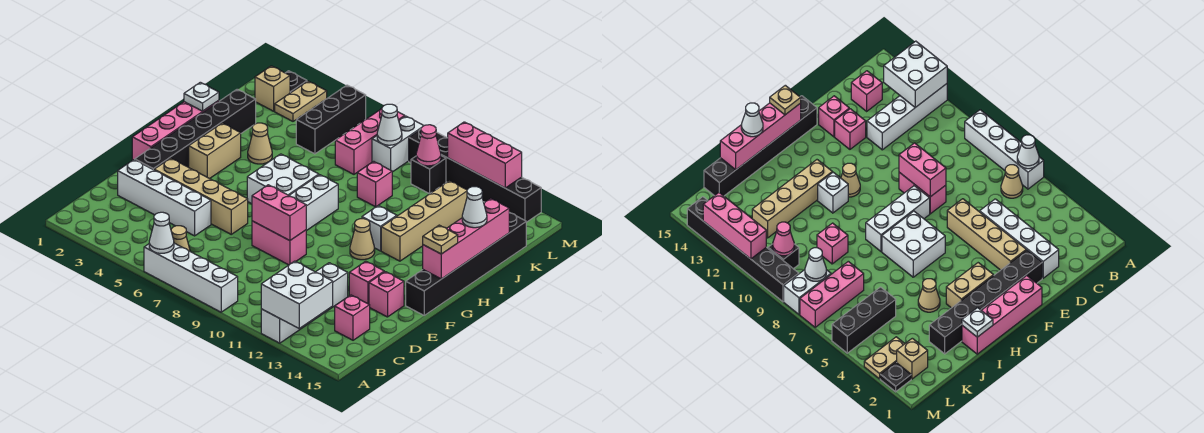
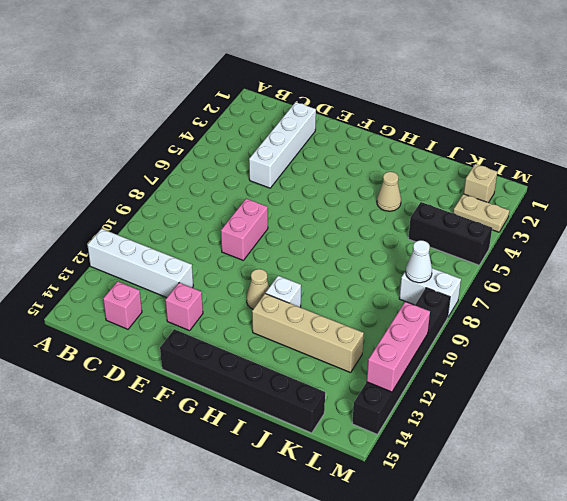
none -> white brick A6:A9 level 1
none -> tan cone B6 level 1
none -> black brick E2:J2 level 1
none -> tan brick E3:E6 level 1

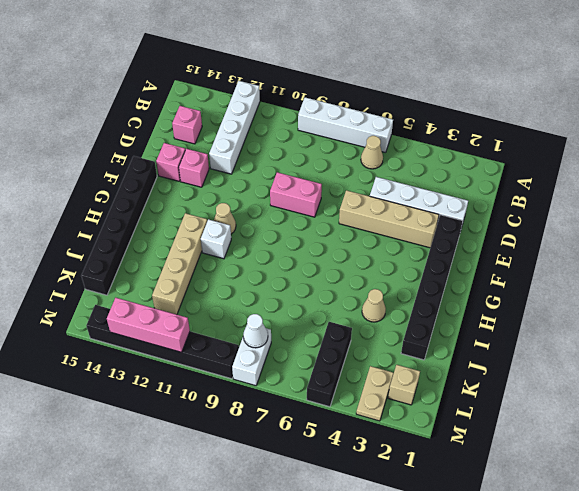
none -> pink brick F1:I1 level 1
none -> white brick F8:H8 level 1
none -> tan brick G3:H3 level 1
none -> white brick G6:H7 level 1

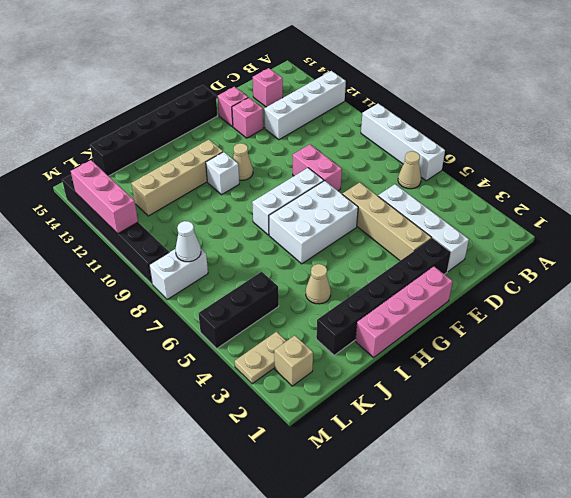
white brick F6:H7 level 1 -> white brick G6:H7 level 1
none -> tan brick G3:H3 level 1
none -> pink brick J9 level 1
none -> pink brick K7:M7 level 1
none -> black brick L10 level 1

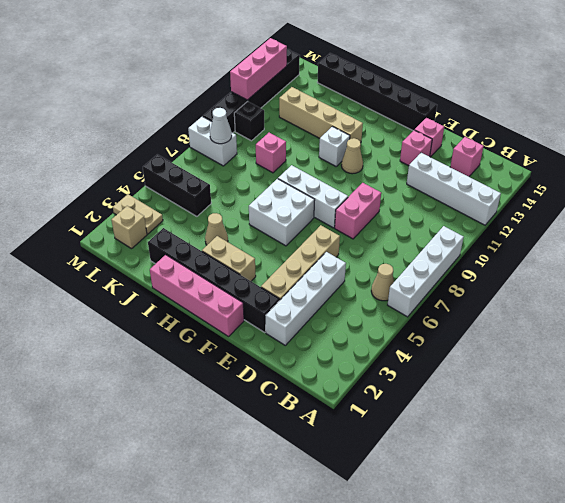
none -> pink brick K7:M7 level 1
none -> black plate M2 level 1
none -> white cone A6 level 2
none -> white brick A12:B13 level 2

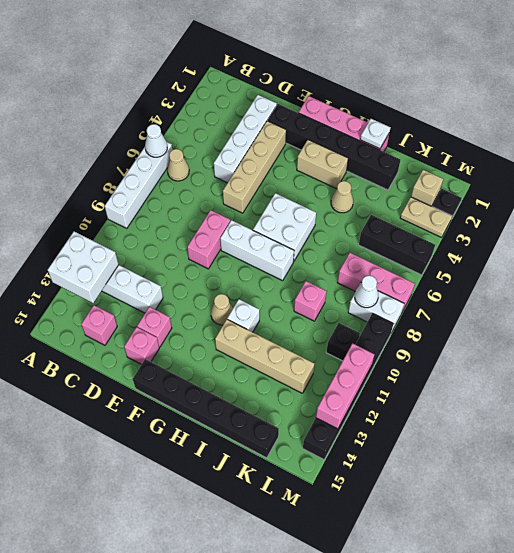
none -> pink brick E8:E9 level 2
none -> pink brick G15:J15 level 2
none -> pink cone L10 level 2
none -> tan plate G15 level 3

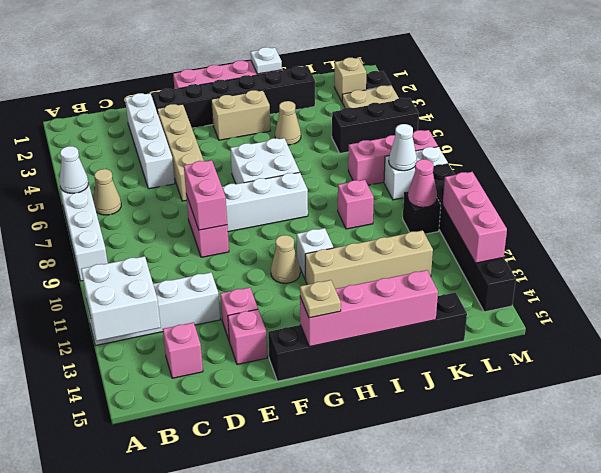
none -> white cone I15 level 3

